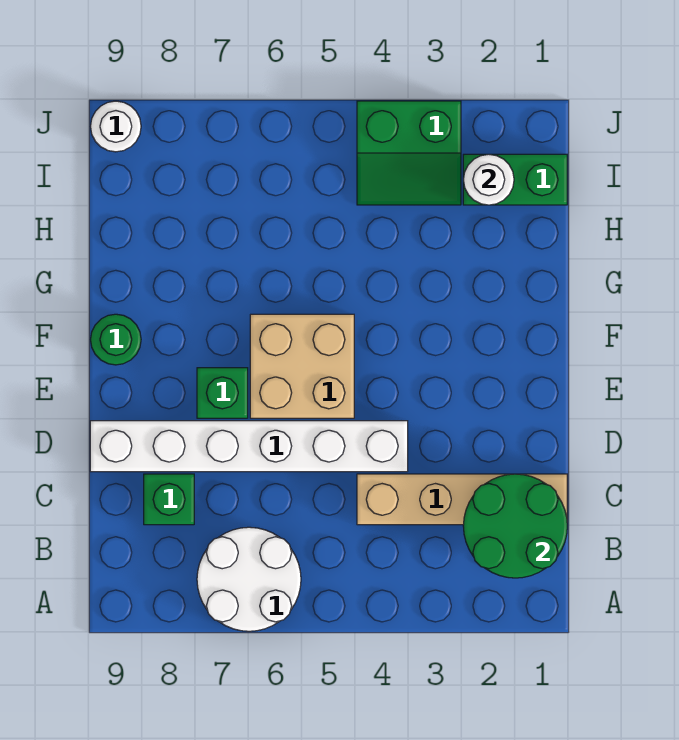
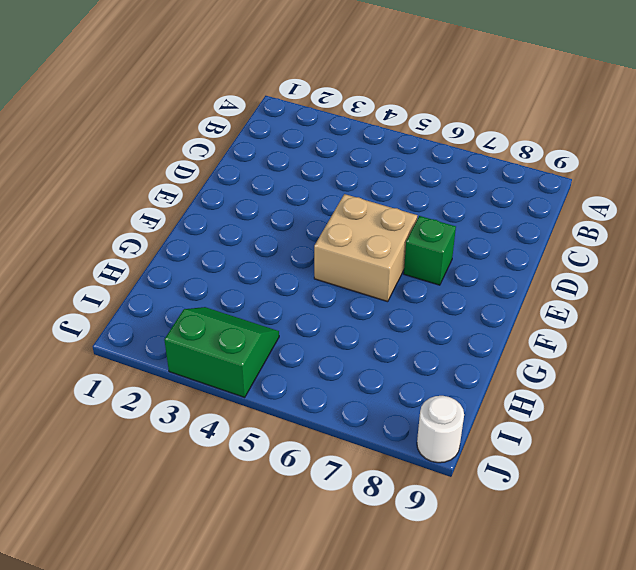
none -> white round brick A6:B7 level 1
none -> tan brick C1:C4 level 1
none -> green brick C8 level 1

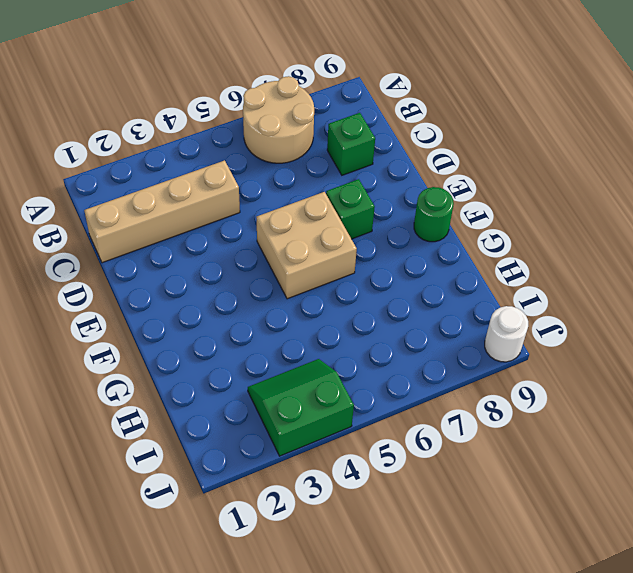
tan round brick A6:B7 level 1 -> white round brick A6:B7 level 1
none -> white brick D4:D9 level 1
none -> green brick I1:I2 level 1
none -> green round brick B1:C2 level 2

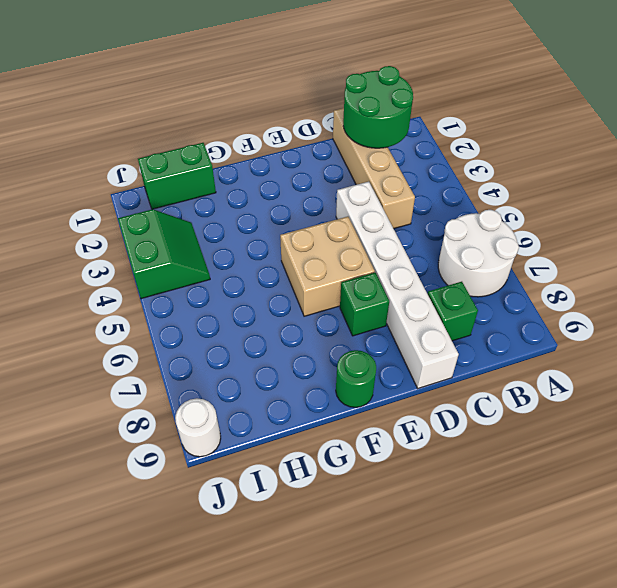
green brick H1:I1 level 1 -> green brick I1:I2 level 1
none -> white round brick I2 level 2

